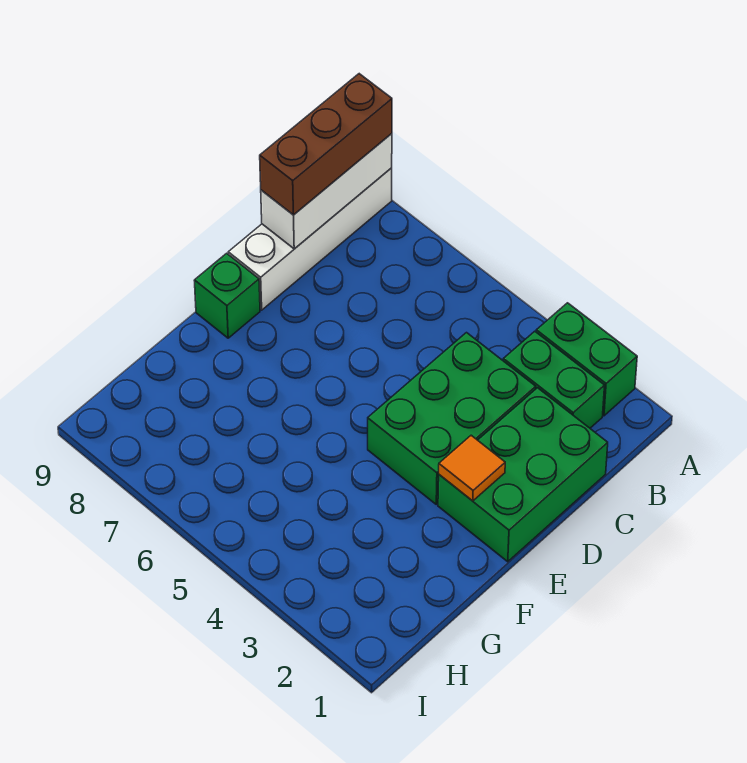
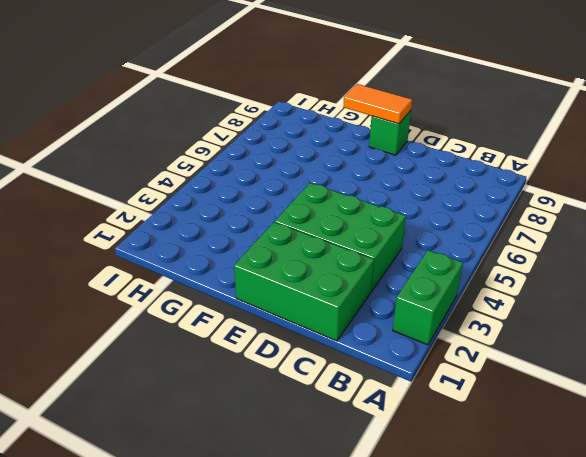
orange tile E9:F9 level 2 -> none
none -> white brick A9:D9 level 1
none -> green brick B2:B3 level 1

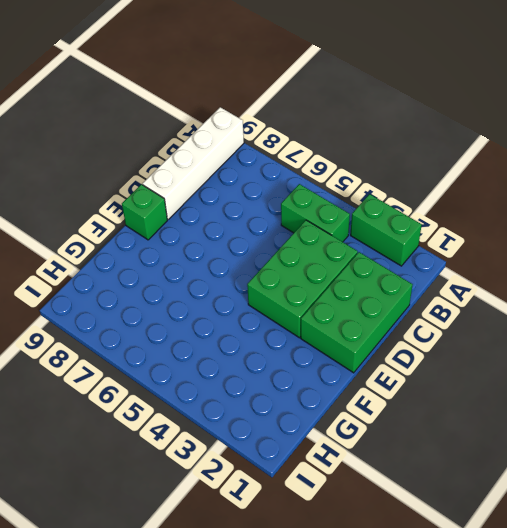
green brick B4:B5 level 1 -> green brick B2:B3 level 1
none -> white brick A9:C9 level 2
none -> orange tile E2 level 2

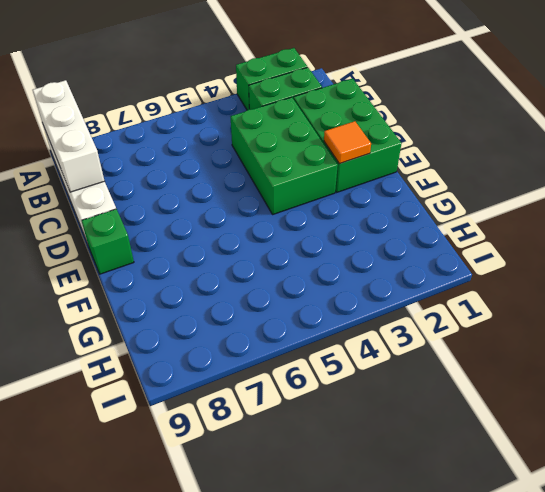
none -> brown brick A9:C9 level 3

